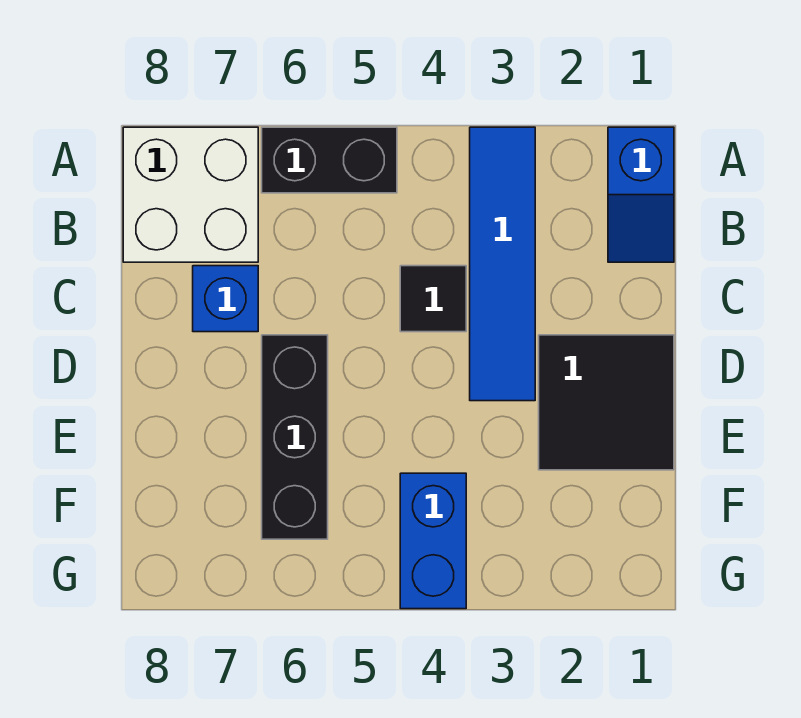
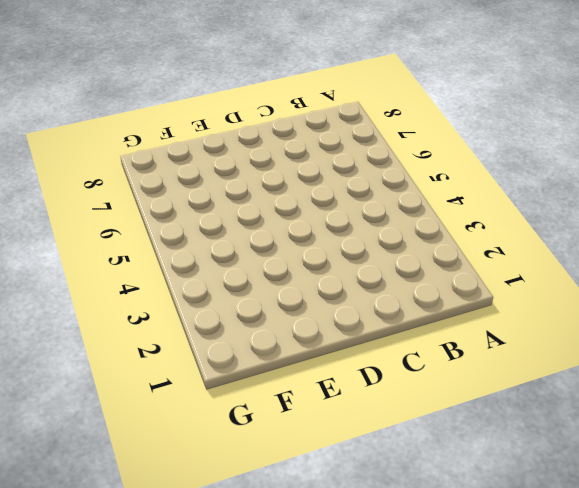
none -> blue slope A1:B1 level 1 top A
none -> blue tile A3:D3 level 1

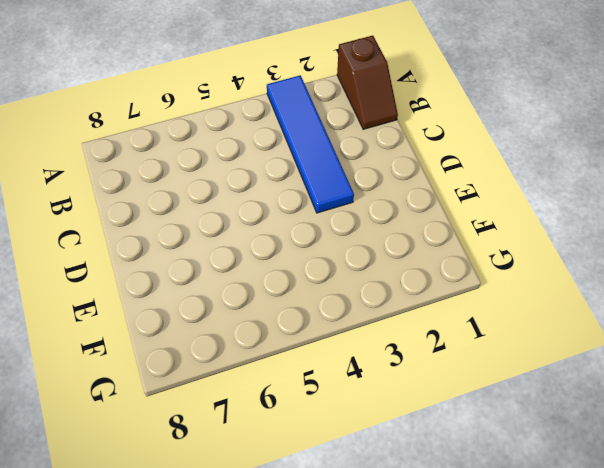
brown slope A1:B1 level 1 top A -> blue slope A1:B1 level 1 top A
none -> black brick A5:A6 level 1
none -> white brick A7:B8 level 1

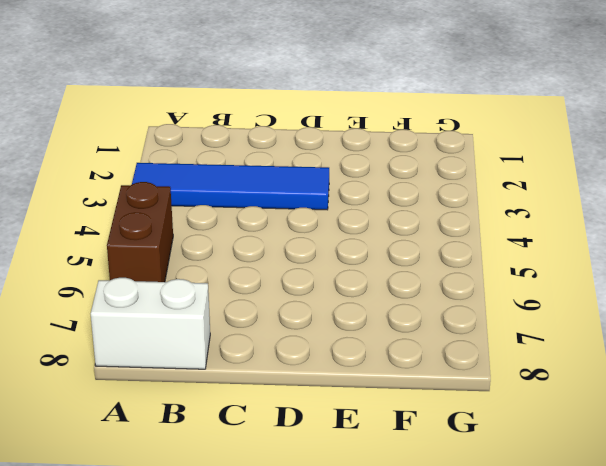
brown brick A5:A6 level 1 -> black brick A5:A6 level 1
white brick A8:B8 level 1 -> white brick A7:B8 level 1
none -> blue slope A1:B1 level 1 top A
none -> black tile C4 level 1

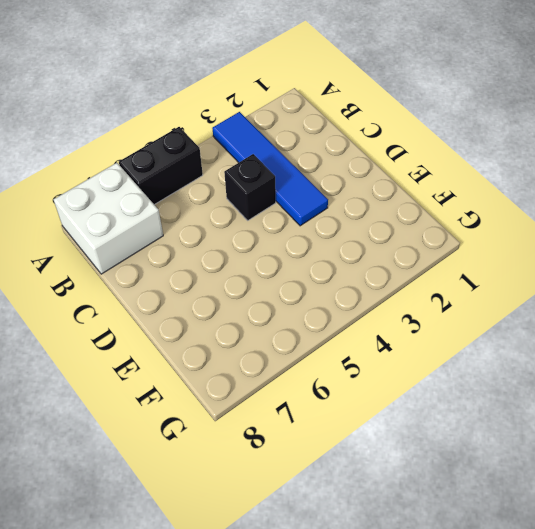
black brick C4 level 1 -> black tile C4 level 1
none -> blue slope A1:B1 level 1 top A
none -> blue brick C7 level 1

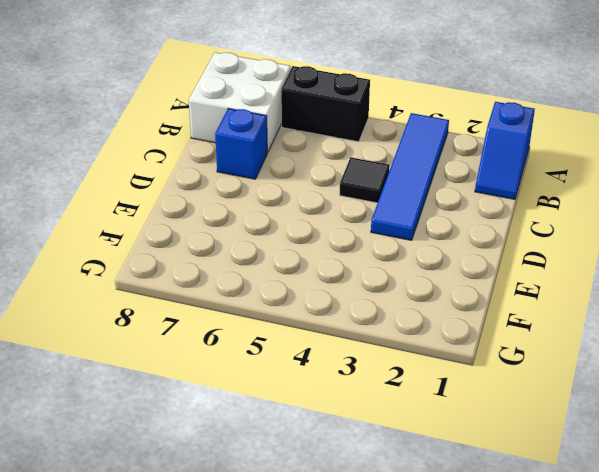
none -> black tile D1:E2 level 1
none -> black brick D6:F6 level 1

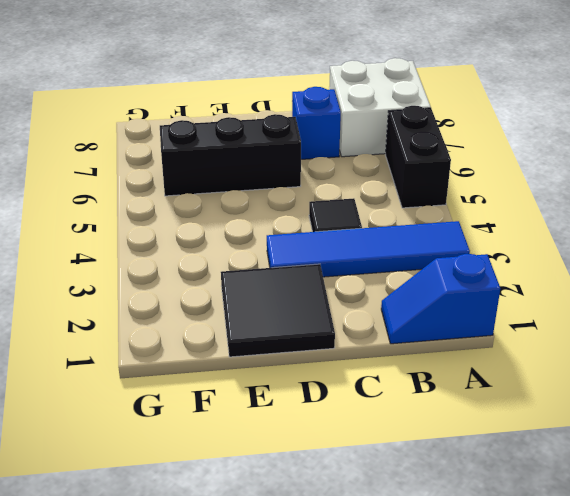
none -> blue brick F4:G4 level 1

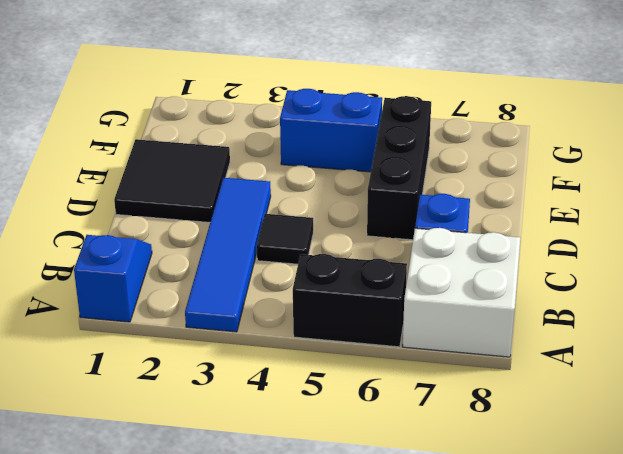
blue brick F4:F5 level 1 -> blue brick F4:G4 level 1

